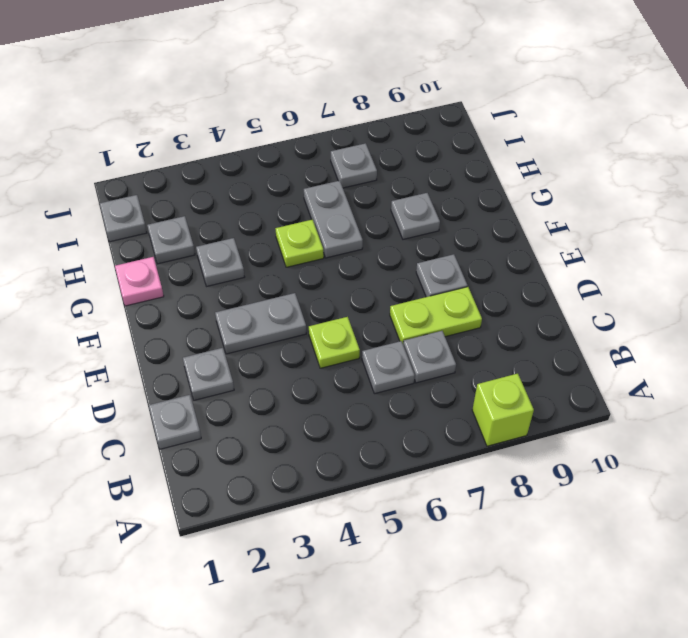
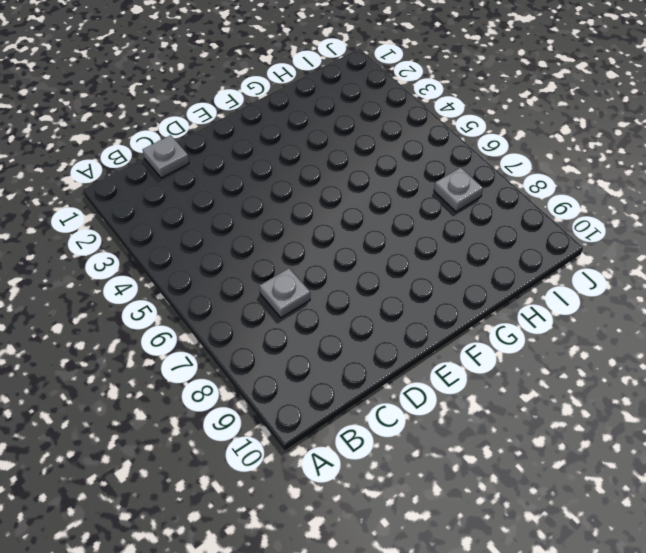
none -> lime brick A8 level 1
none -> grey plate C6 level 1
none -> grey plate D2 level 1

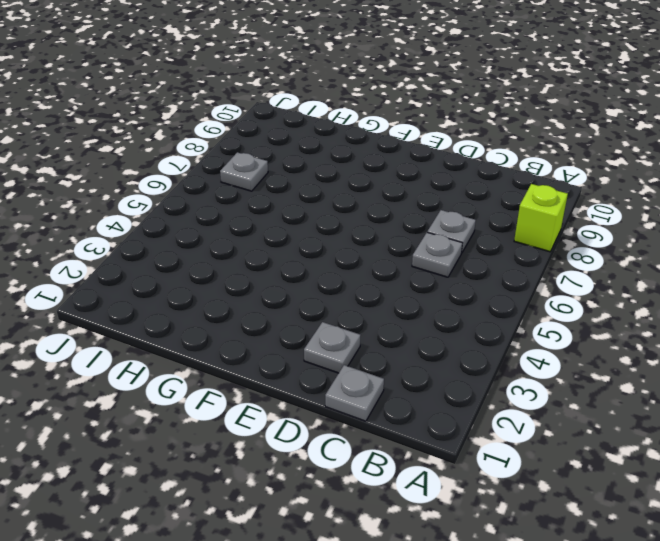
none -> lime plate D5 level 1
none -> lime plate D7:D8 level 1
none -> grey plate E3:E4 level 1

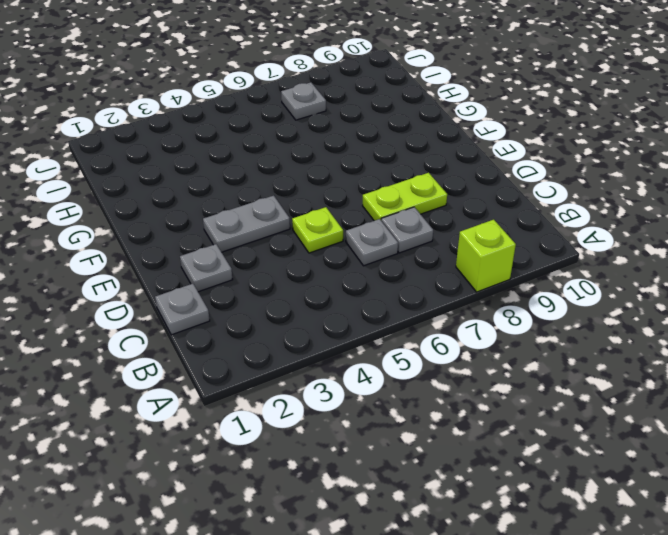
none -> grey plate E8 level 1
none -> pink plate G1 level 1
none -> grey plate G3 level 1

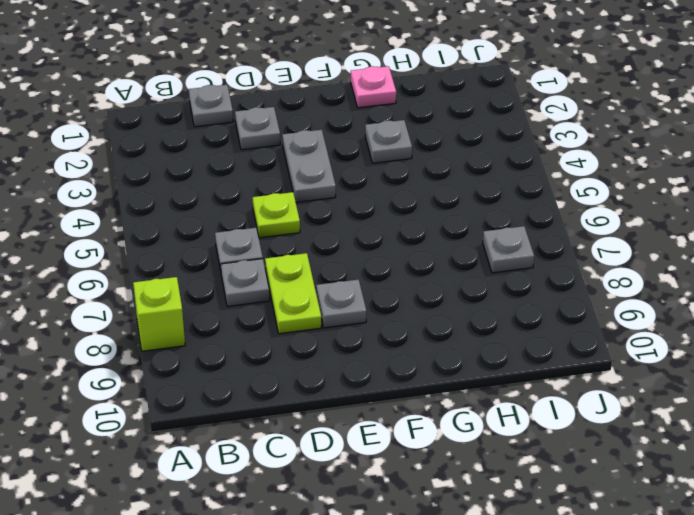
none -> lime plate G5 level 1
none -> grey plate G6:H6 level 1
none -> grey plate G8 level 1

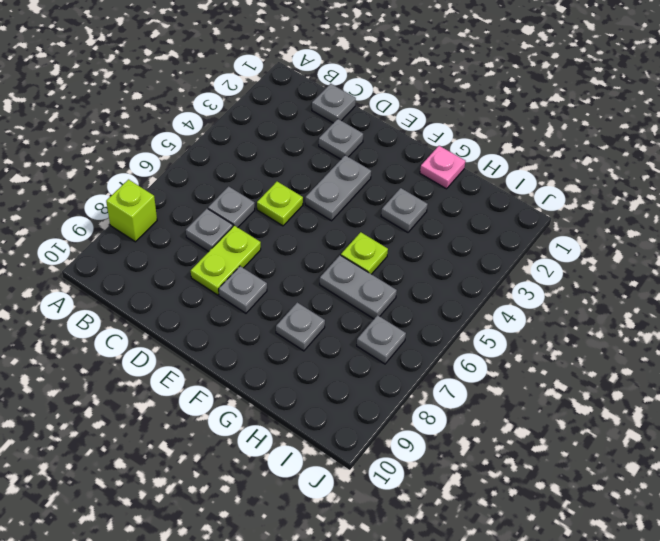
none -> grey plate H2 level 1
none -> grey plate I1 level 1

